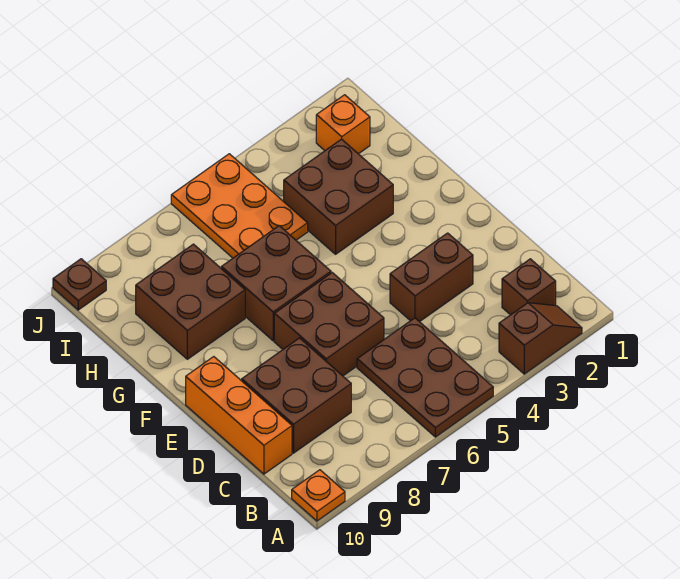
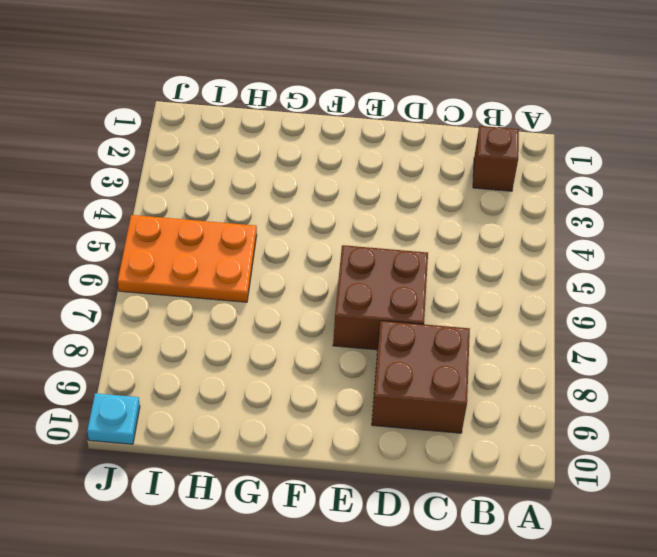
cyan plate J10 level 1 -> brown plate J10 level 1
none -> brown slope A2:A3 level 1 top 3
none -> brown plate A5:C6 level 1
none -> orange plate A10 level 1

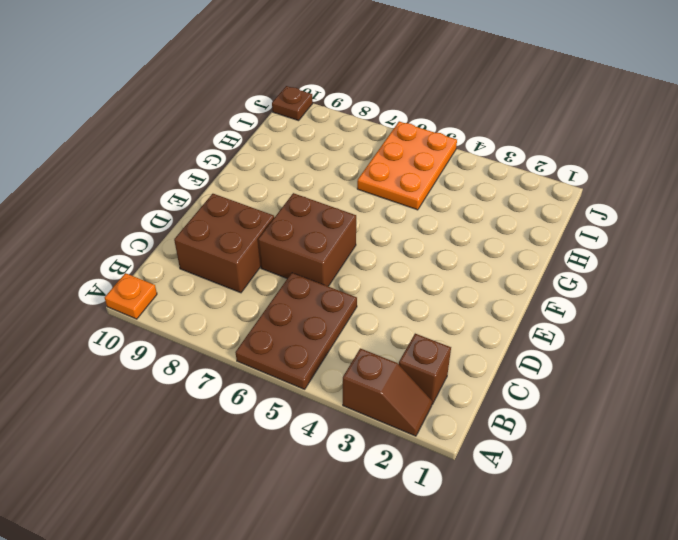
none -> orange brick C10:E10 level 1
none -> brown brick D3:D4 level 1
none -> brown brick F6:G7 level 1

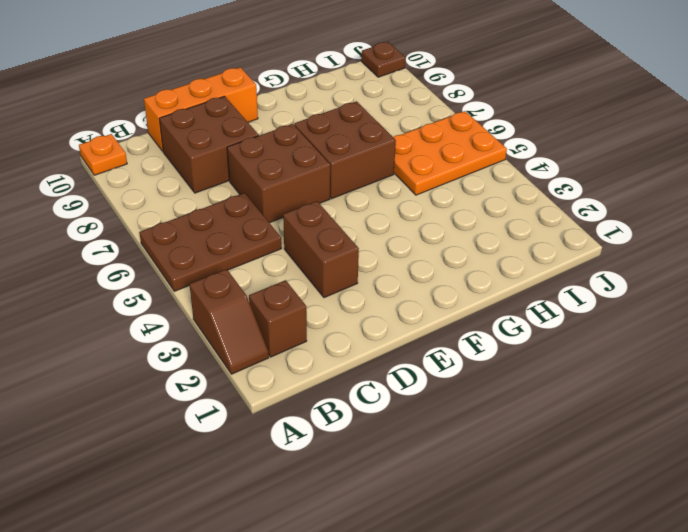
none -> brown brick G3:H4 level 1
none -> brown brick G8:H9 level 1
none -> orange brick I2 level 1

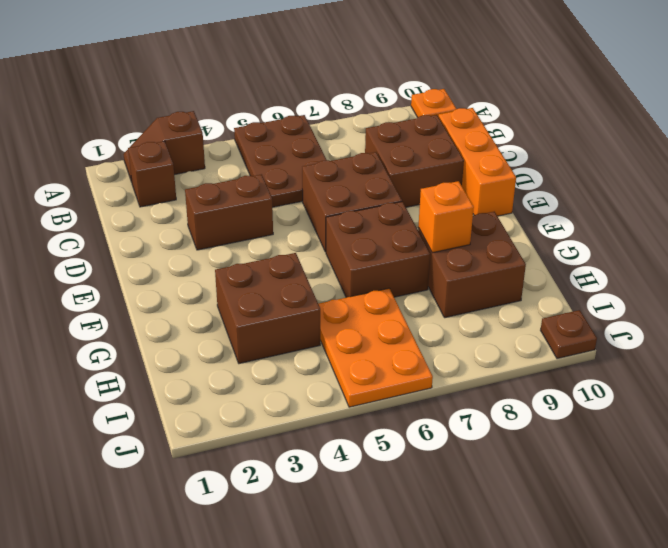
orange brick G8 level 2 -> orange brick I2 level 1

